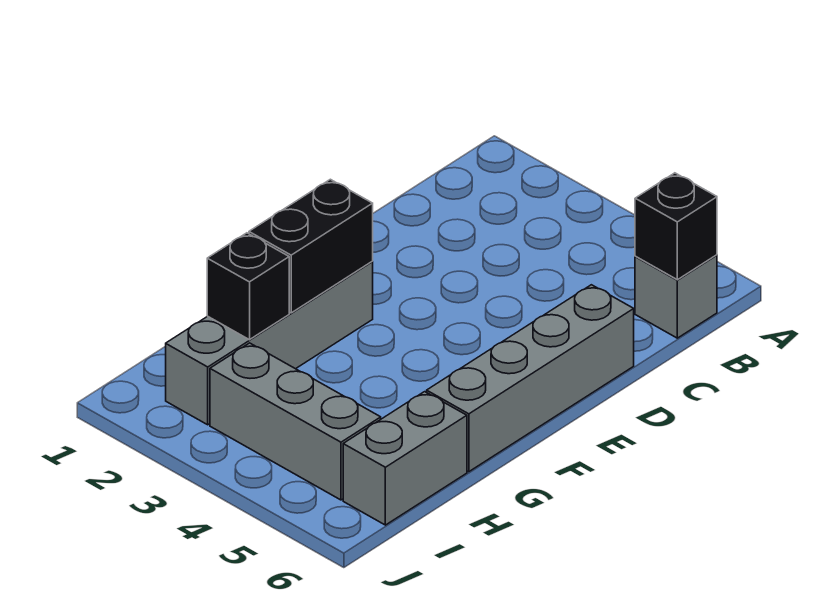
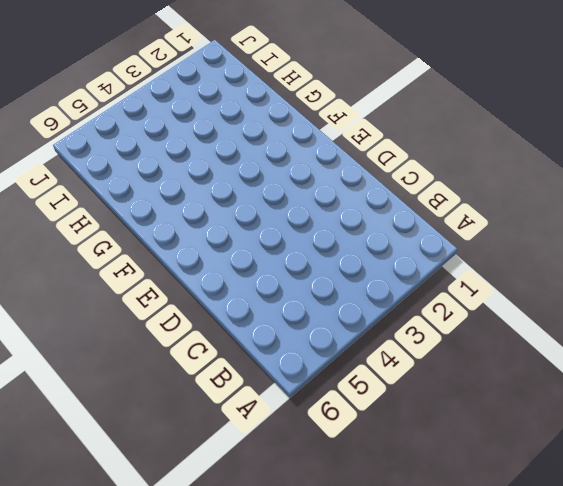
none -> grey brick B6 level 1
none -> grey brick D6:G6 level 1

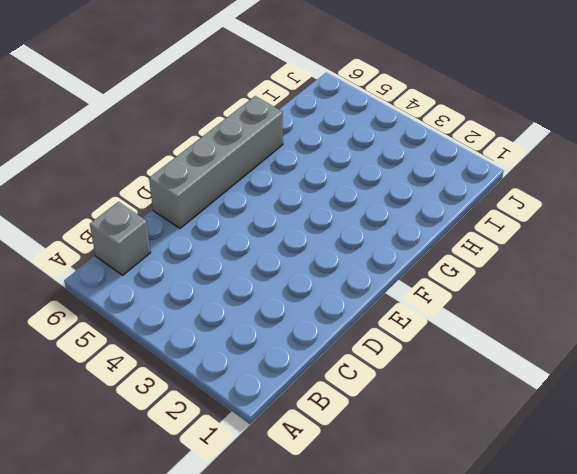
none -> grey brick F2:I2 level 1
none -> grey brick H6:I6 level 1

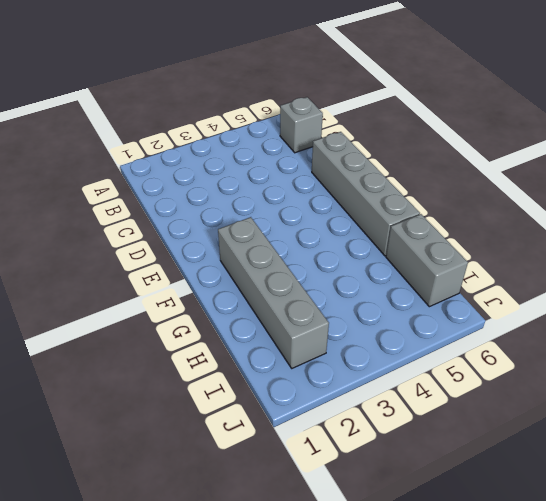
none -> grey brick I3:I5 level 1
none -> black brick B6 level 2

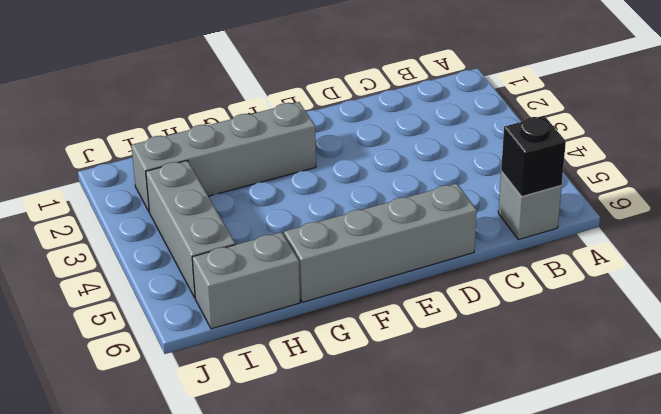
none -> black brick F2:G2 level 2
none -> black brick H2 level 2

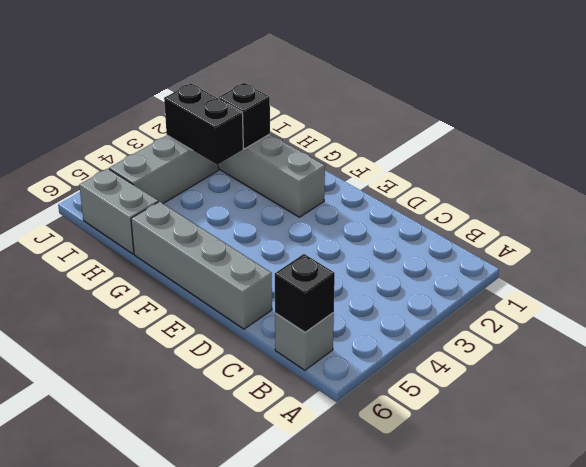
black brick H3:I3 level 2 -> black brick F2:G2 level 2

